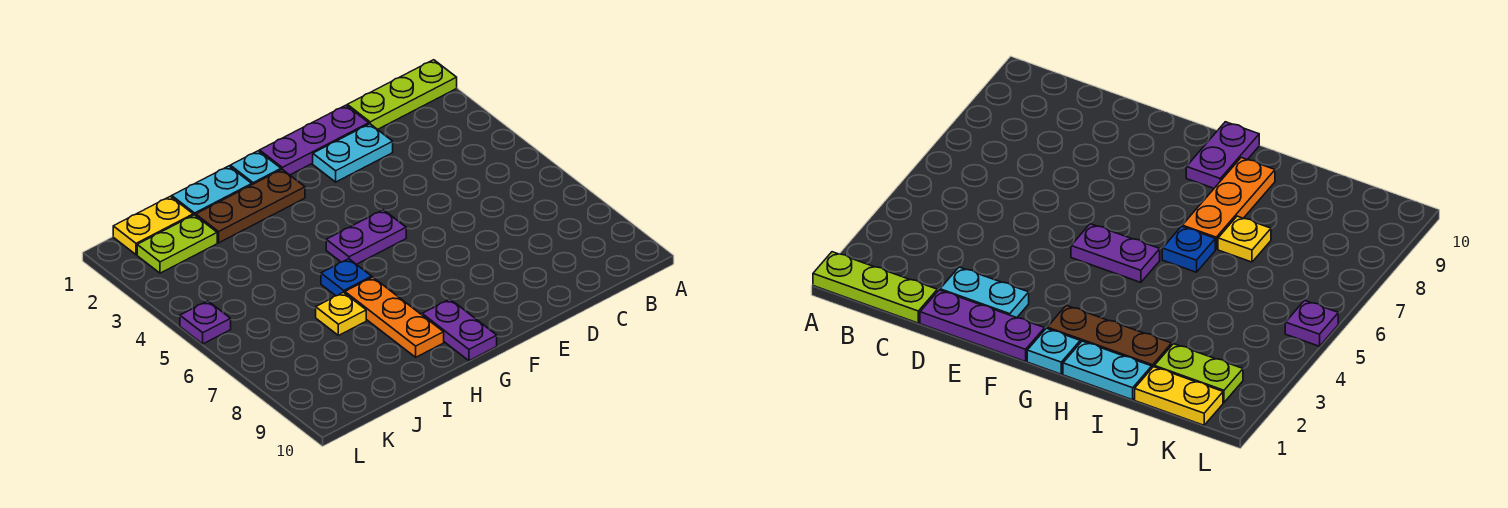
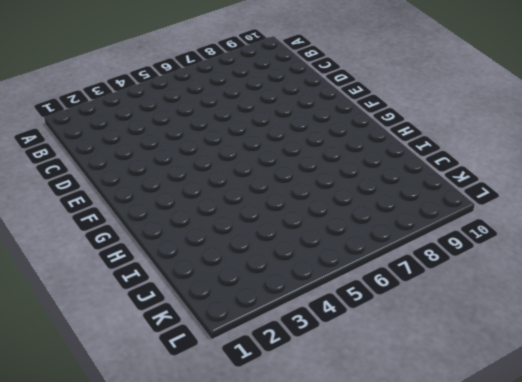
none -> lime plate A1:C1 level 1
none -> purple plate D1:F1 level 1
none -> cyan plate D2:E2 level 1

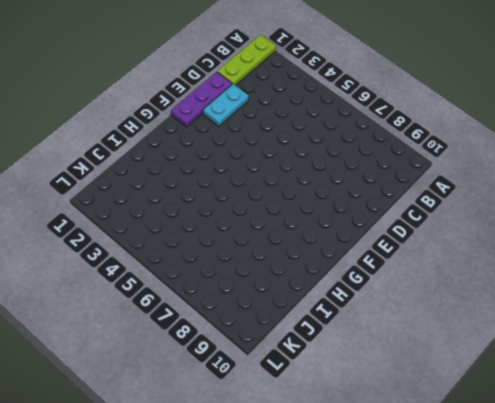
none -> purple plate F5:G5 level 1
none -> cyan plate G1 level 1
none -> brown plate G2:I2 level 1

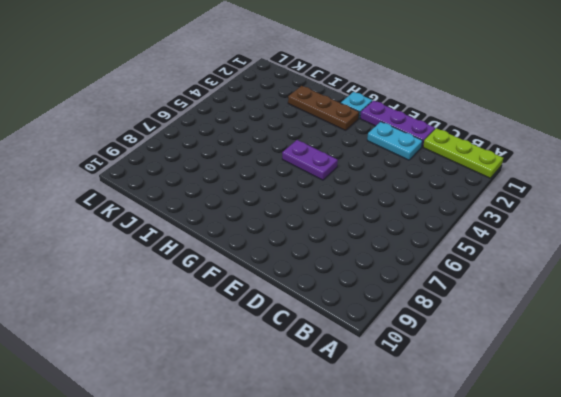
none -> purple plate G9:G10 level 1
none -> cyan plate H1:I1 level 1
none -> blue plate H6 level 1

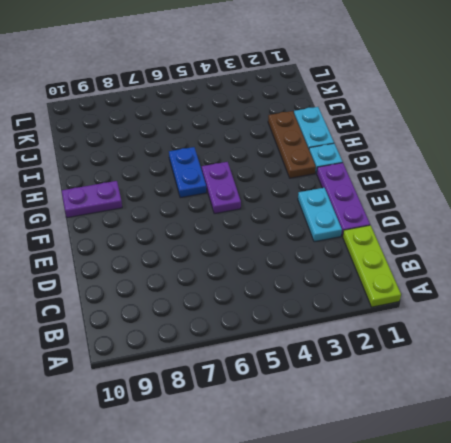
blue plate G6:H6 level 1 -> blue plate H6 level 1
none -> orange plate H7:H9 level 1
none -> yellow plate I7 level 1
none -> yellow plate J1:K1 level 1

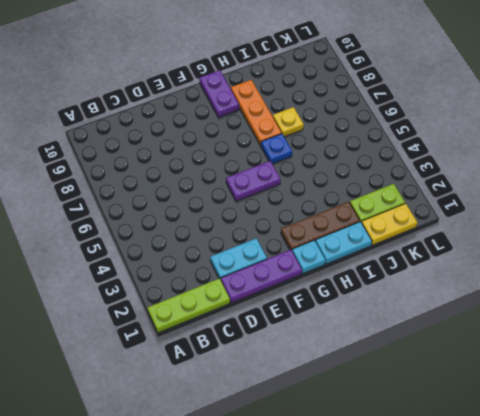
none -> purple plate L5 level 1

